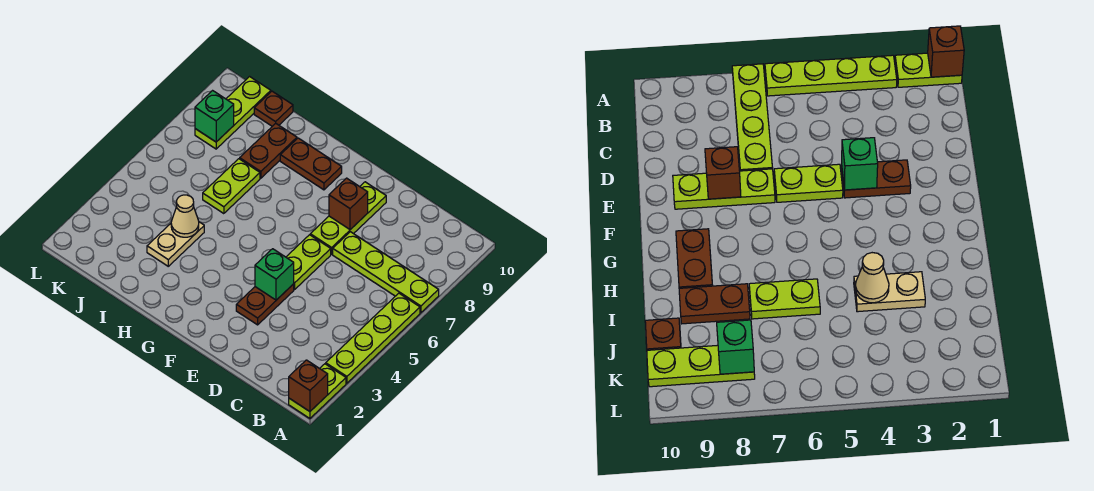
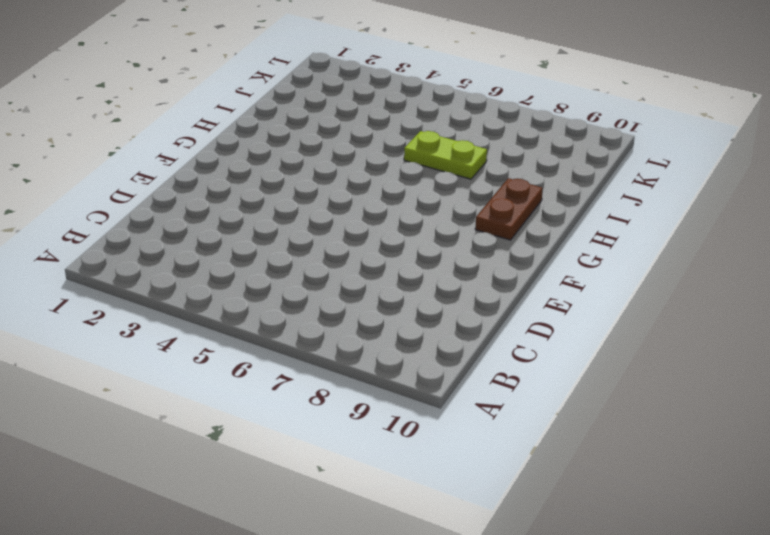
none -> lime plate A1:A2 level 1
none -> lime plate A3:A6 level 1
none -> lime plate A7:D7 level 1

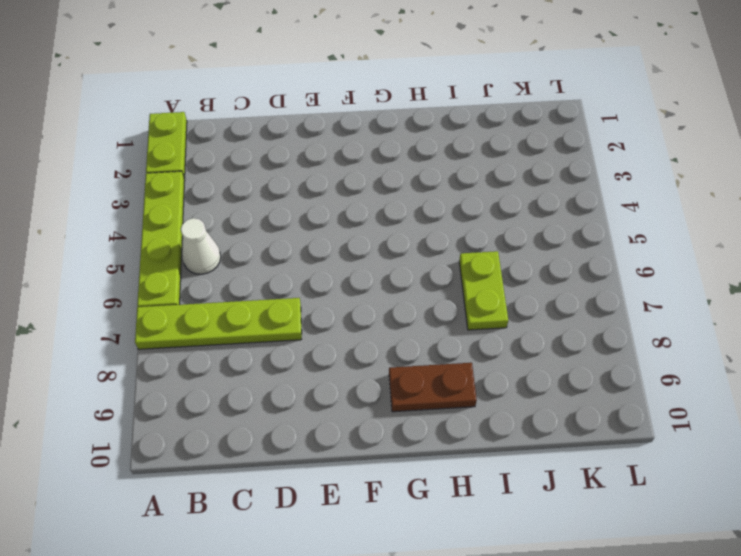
white cone B5 level 1 -> none
none -> brown plate E3:E4 level 1
none -> lime plate E5:E6 level 1
none -> lime plate E7:E9 level 1

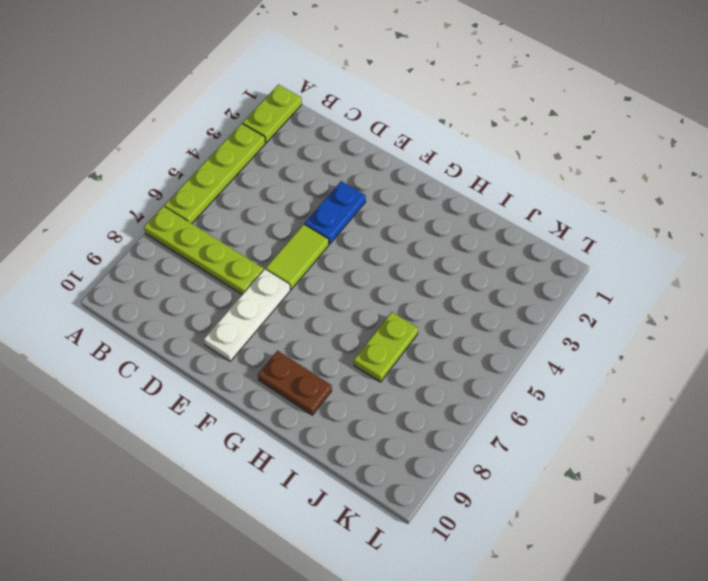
blue plate E3:E4 level 1 -> brown plate E3:E4 level 1
lime tile E5:E6 level 1 -> lime plate E5:E6 level 1
white plate E7:E9 level 1 -> lime plate E7:E9 level 1
none -> tan plate I3:I4 level 1
none -> brown plate I8:I9 level 1
none -> brown plate J10 level 1

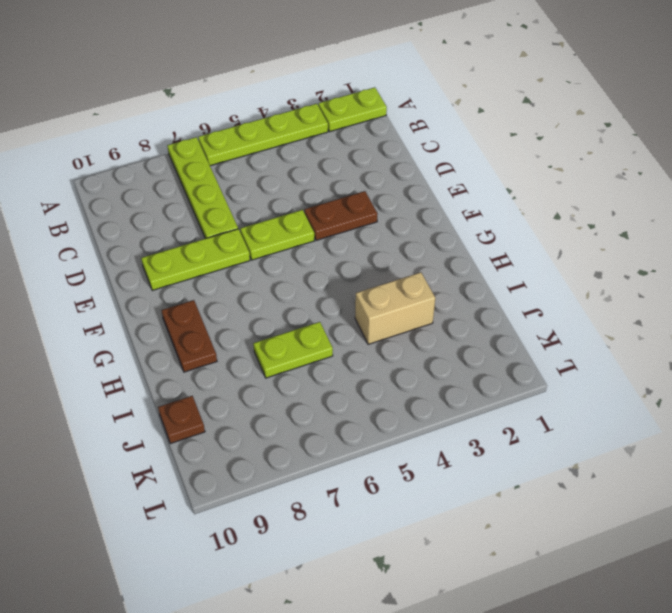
tan brick I3:I4 level 1 -> tan plate I3:I4 level 1
none -> brown plate I8:I9 level 1
none -> lime plate K8:K10 level 1
none -> brown brick A1 level 2

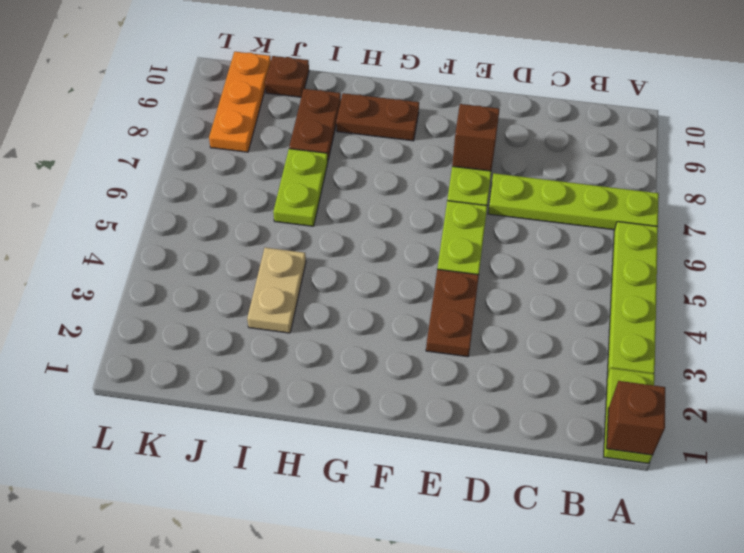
orange plate K8:K10 level 1 -> lime plate K8:K10 level 1
none -> green brick E4 level 2
none -> tan cone I4 level 2
none -> green brick K8 level 2

